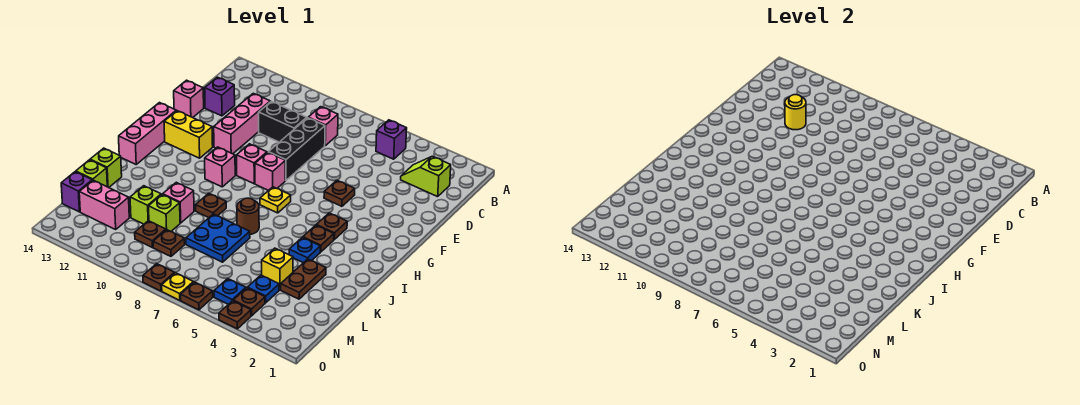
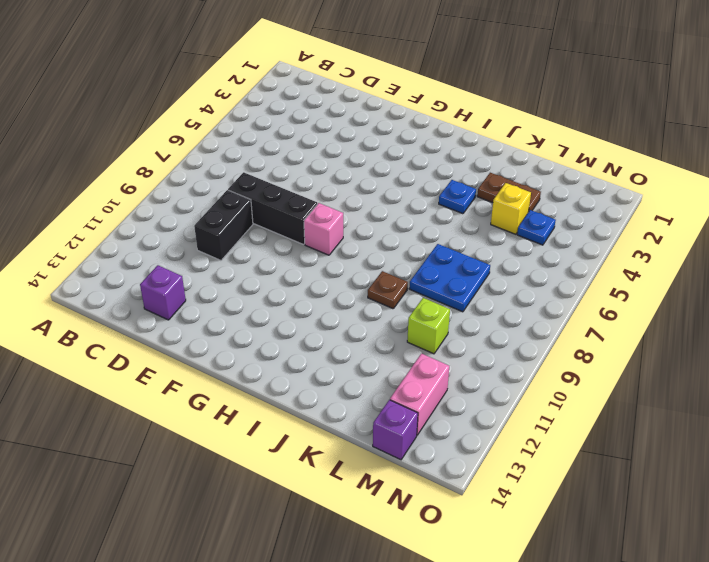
none -> purple brick B5 level 1
none -> lime slope C2:C3 level 1 top 2
none -> pink brick C8 level 1
none -> pink brick D11:F11 level 1

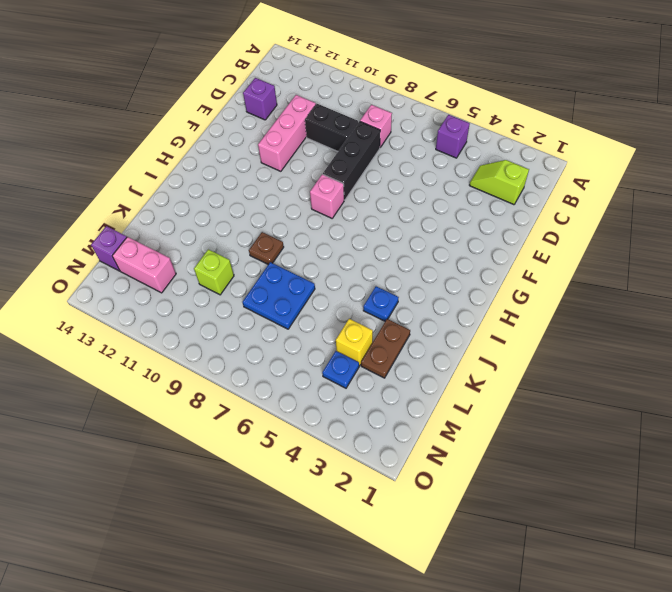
none -> pink brick E14 level 1
none -> brown plate F5 level 1
none -> pink brick G9 level 1
none -> yellow brick G12:G13 level 1

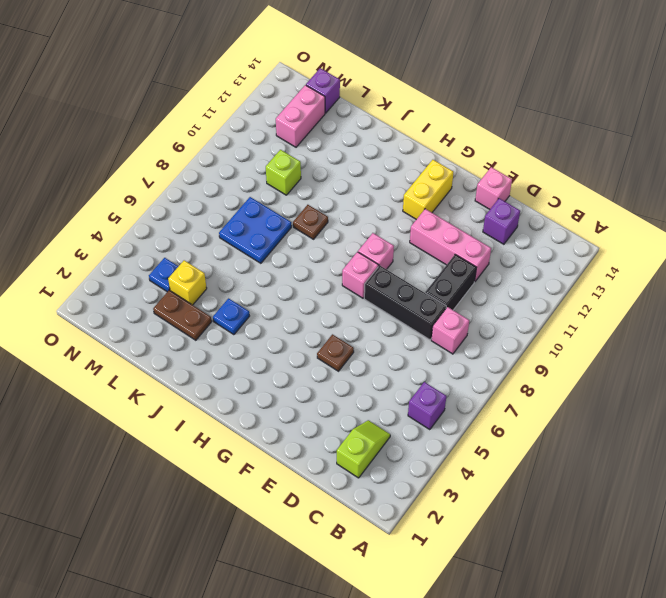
none -> pink brick G14:I14 level 1
none -> brown plate H4 level 1
none -> yellow plate H7 level 1
none -> pink brick H10 level 1

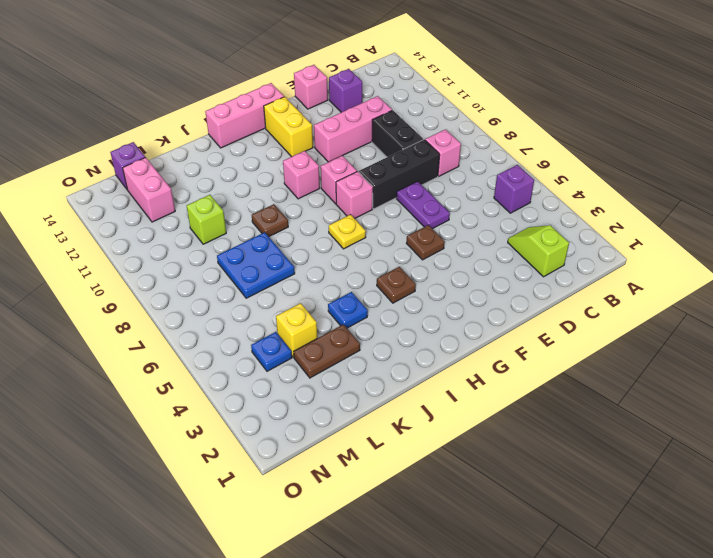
purple plate E6:E7 level 1 -> none
none -> brown plate I4 level 1
none -> brown round brick J7 level 1
none -> pink brick K10 level 1
none -> lime brick K14 level 1

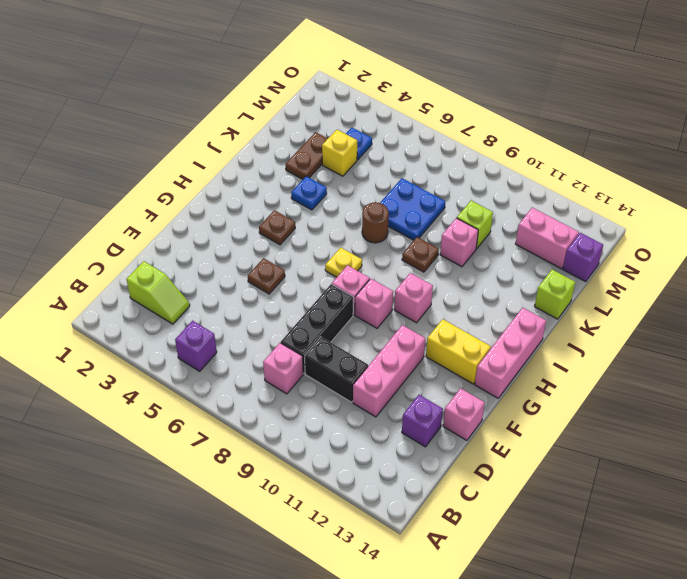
none -> brown plate I4 level 1
none -> lime brick L11 level 1
none -> lime brick L14 level 1
none -> brown plate M9 level 1

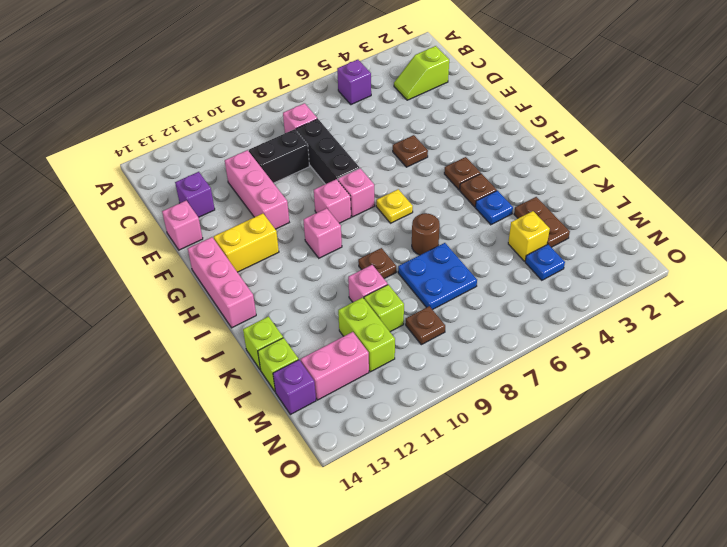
lime brick L11:M11 level 1 -> lime brick L11 level 1
none -> brown plate M10 level 1
none -> brown plate N4 level 1
none -> blue plate N5 level 1
none -> brown plate O4 level 1

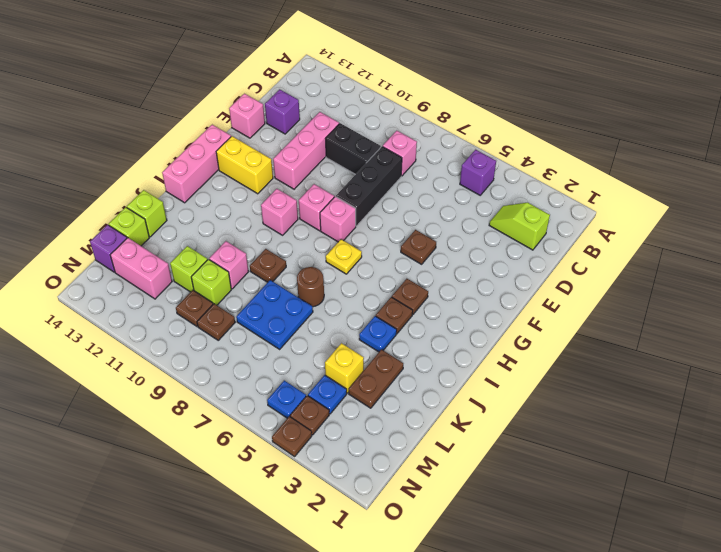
none -> brown plate O6 level 1
none -> yellow plate O7 level 1
none -> brown plate O8 level 1
none -> yellow round brick D11 level 2

